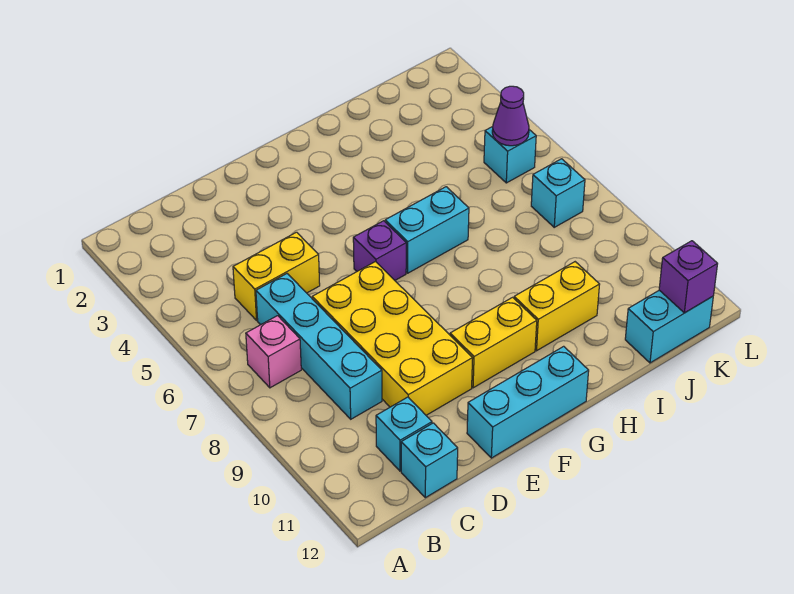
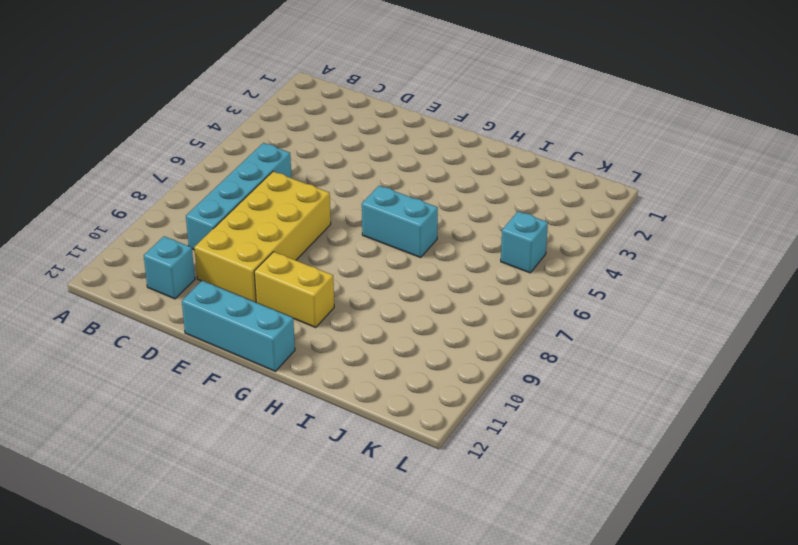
none -> pink brick B7 level 1
none -> yellow brick C5:D5 level 1
none -> cyan brick C12 level 1

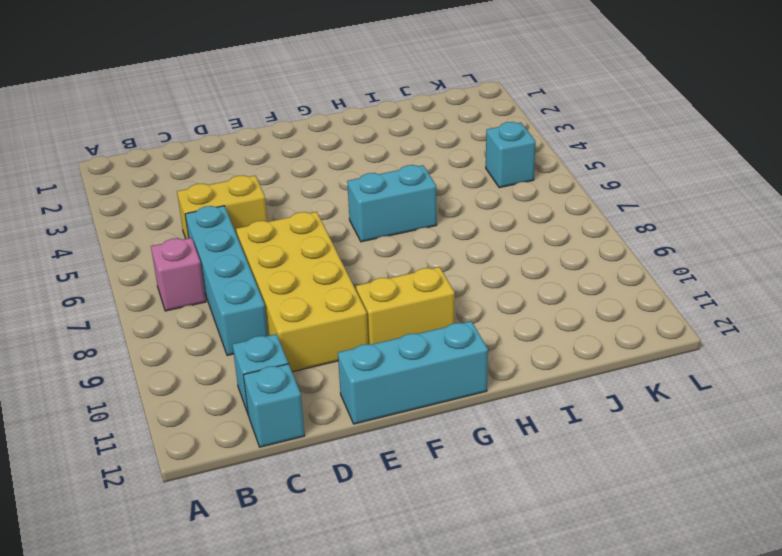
none -> purple brick F6 level 1
none -> yellow brick H10:I10 level 1
none -> cyan brick J12:K12 level 1

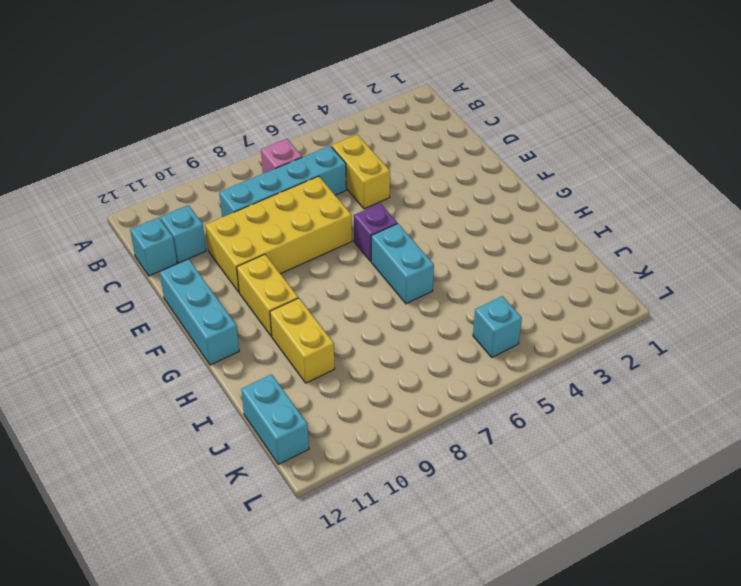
none -> cyan brick K7 level 1
none -> purple cone K5 level 2
none -> purple brick K12 level 2

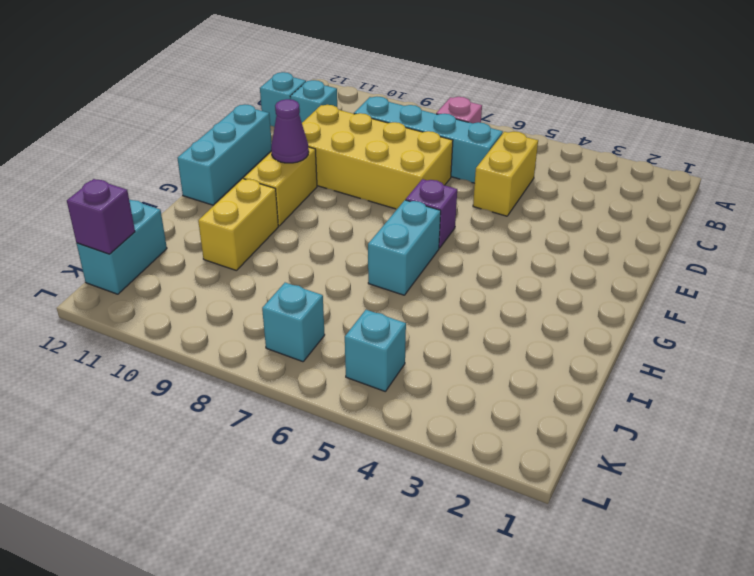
purple cone F10 level 2 -> purple cone K5 level 2

